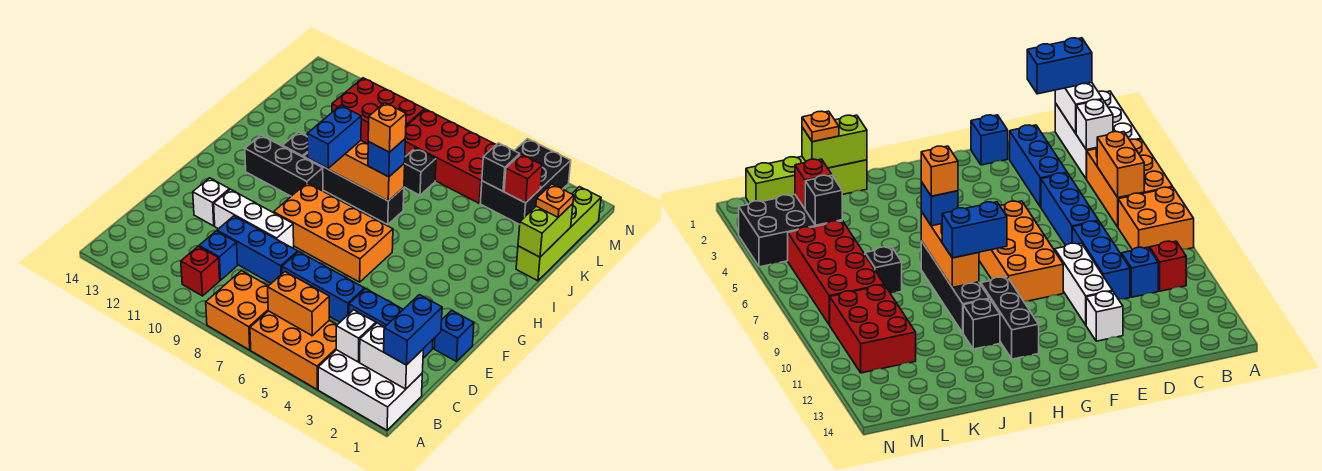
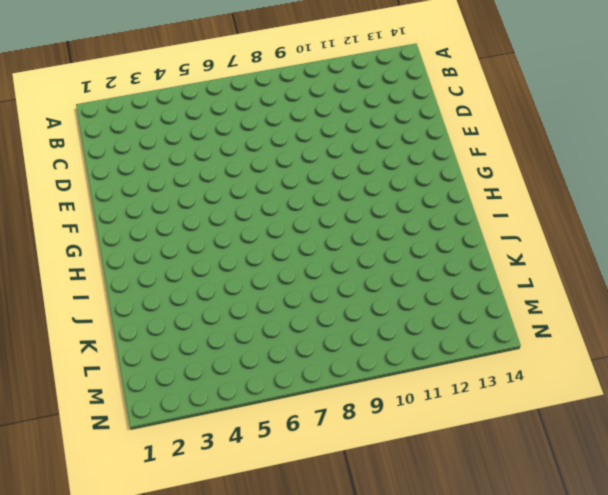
none -> white brick A1:B3 level 1
none -> orange brick A4:B6 level 1
none -> orange brick A7:B8 level 1
none -> red brick B10 level 1

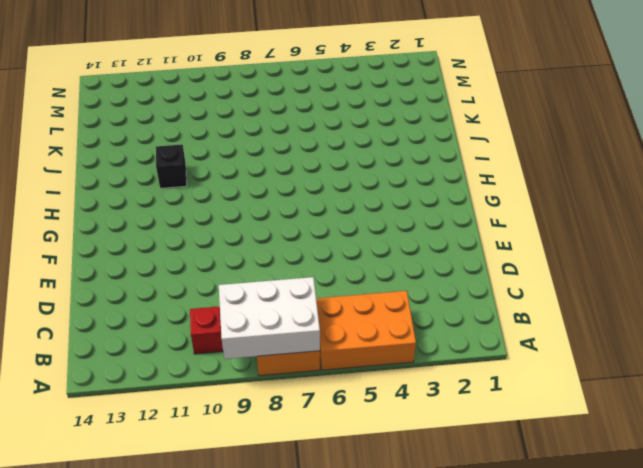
white brick A7:B9 level 2 -> white brick A1:B3 level 1
none -> blue brick C10 level 1
none -> blue brick D2:D4 level 1
none -> blue brick D5:D7 level 1
none -> blue brick D8:D10 level 1

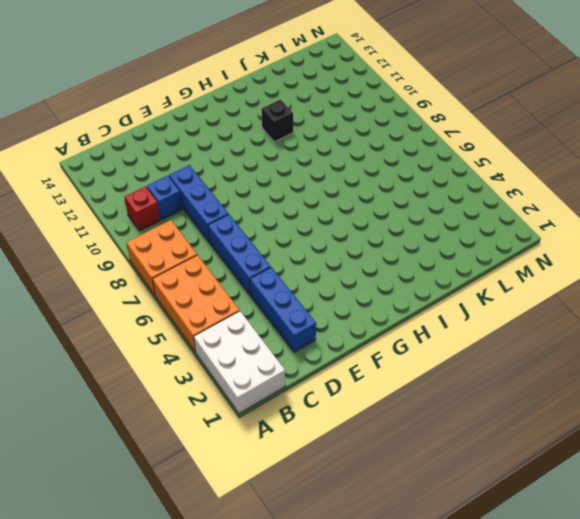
none -> blue brick E1 level 1
none -> white brick E9:E11 level 1
none -> white brick E12 level 1
none -> orange brick F6:G9 level 1

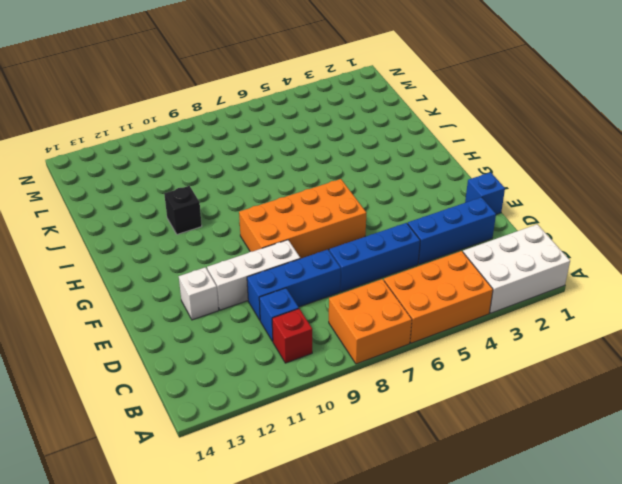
none -> black brick H10:H12 level 1
none -> black brick I7:I10 level 1
none -> lime brick J1:M1 level 1
none -> black brick K7 level 1

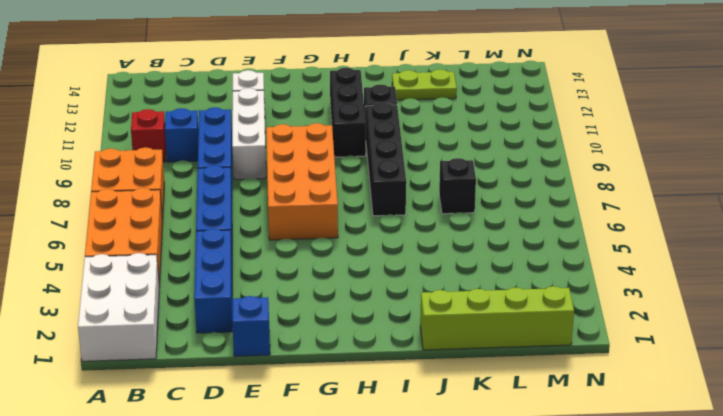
lime plate J13:K13 level 1 -> none
none -> black brick L3:N4 level 1
none -> red brick L5:M8 level 1
none -> red brick L9:M11 level 1
none -> white brick B1:B2 level 2

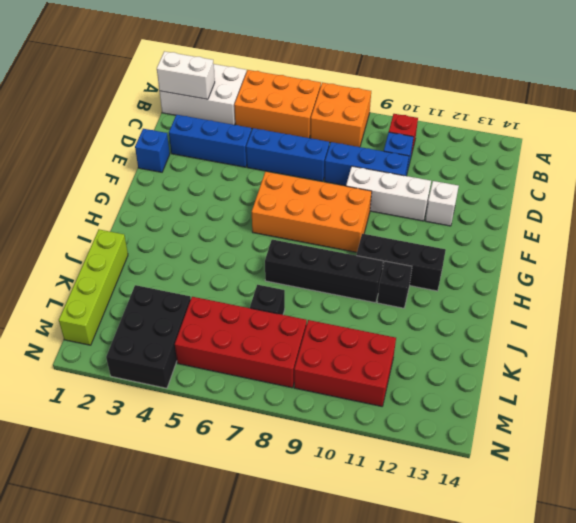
none -> white brick B3 level 2
none -> orange brick B5:B6 level 2
none -> orange brick I7:I9 level 2
none -> lime brick J1:K1 level 2

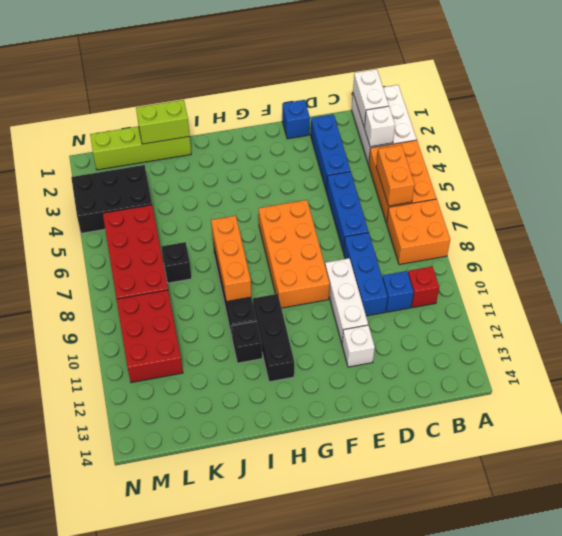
none -> red brick L3 level 2
none -> black brick L4 level 2
none -> blue brick B1:C1 level 3
none -> blue brick H9:I9 level 3

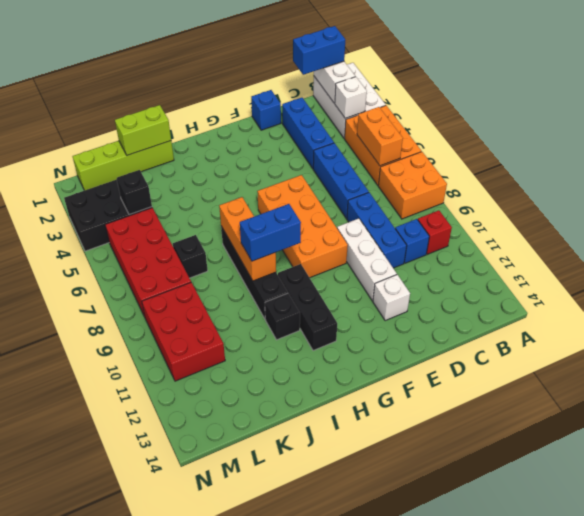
none -> red brick L3 level 2
none -> blue brick I7 level 3
none -> orange plate K1 level 3
none -> orange brick I7 level 4

